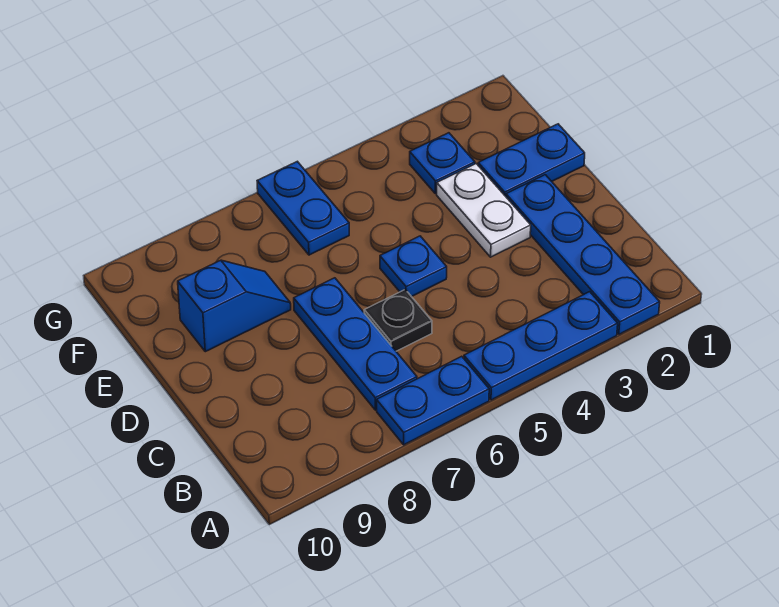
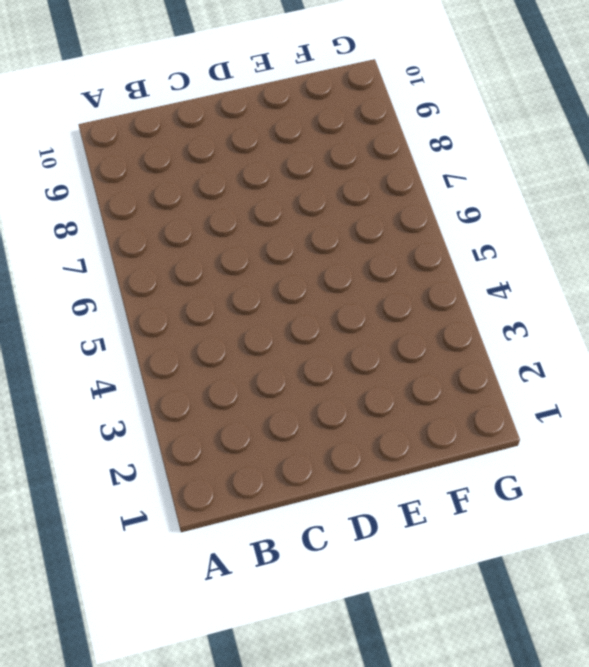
none -> blue plate A2:D2 level 1
none -> blue plate A3:A5 level 1

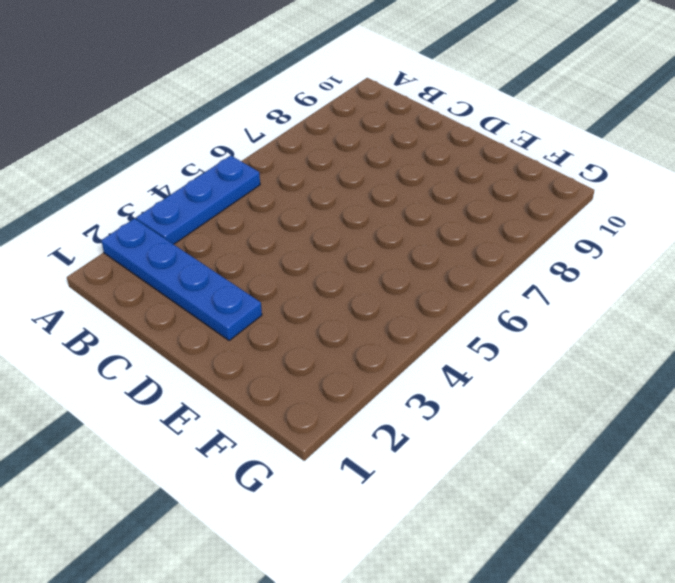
none -> blue plate A6:A7 level 1
none -> blue plate B7:D7 level 1

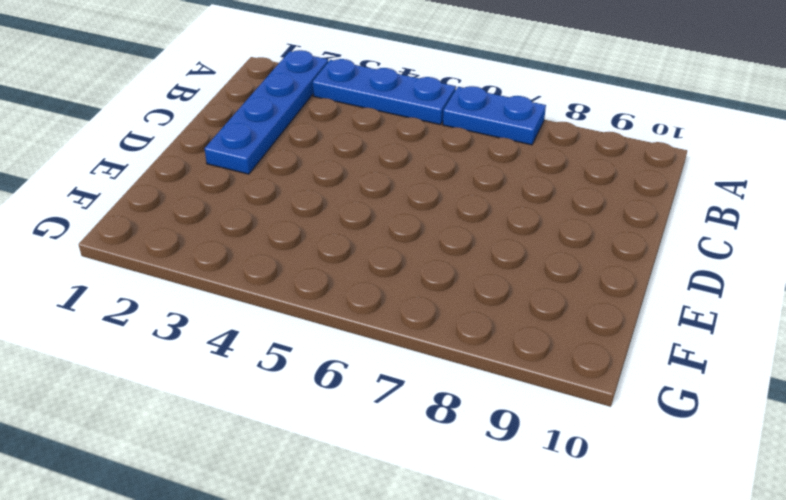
none -> blue plate B7:D7 level 1
none -> black plate C6 level 1

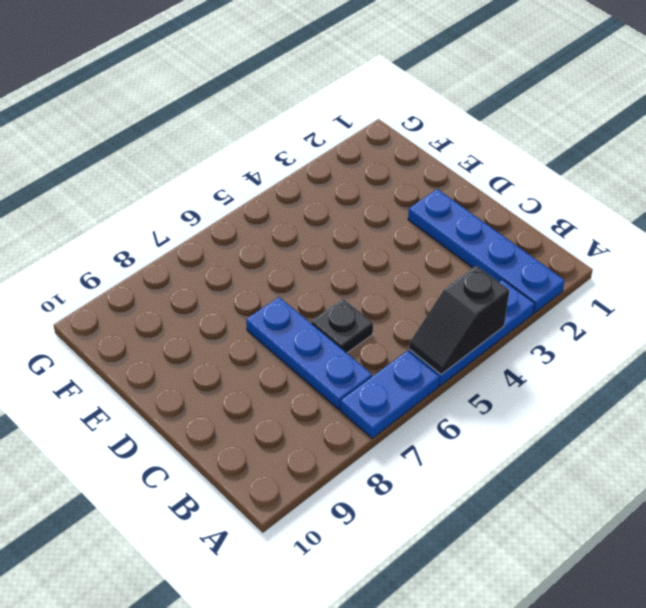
black slope A4:A5 level 2 top 4 -> none
none -> white plate D3:E3 level 1
none -> blue plate D5 level 1

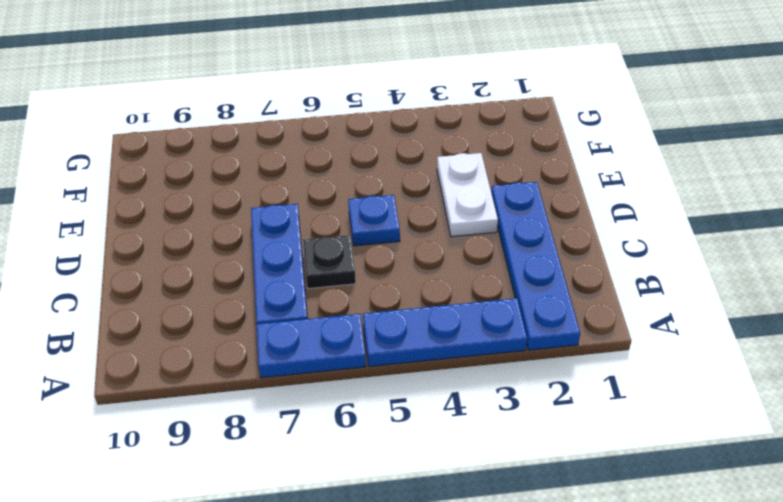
none -> blue plate E1:E2 level 1
none -> blue slope E8:E9 level 1 top 9

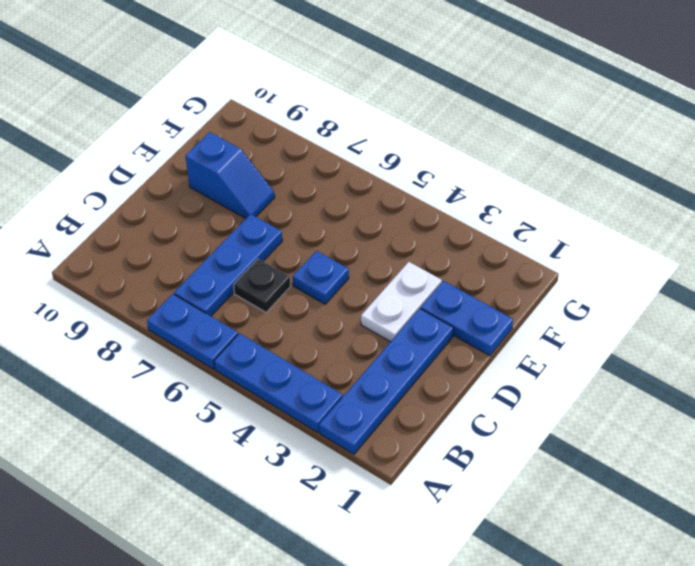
none -> blue plate F3 level 1
none -> blue plate F6:G6 level 1

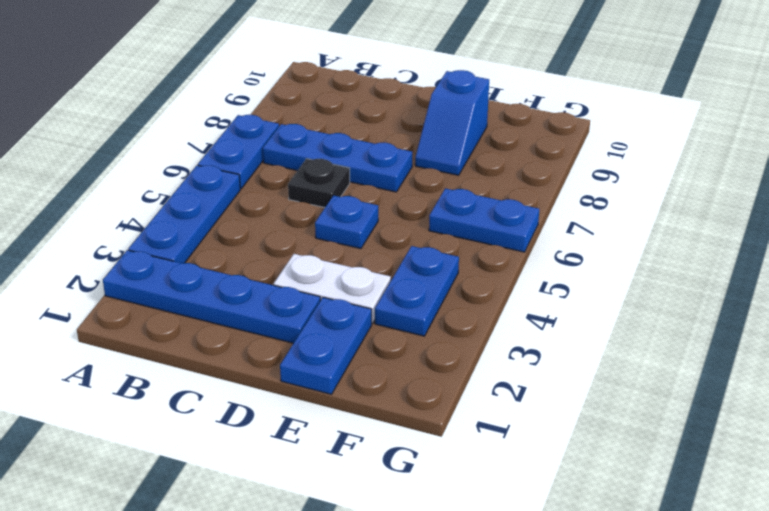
blue plate F3:F4 level 1 -> blue plate F3 level 1

